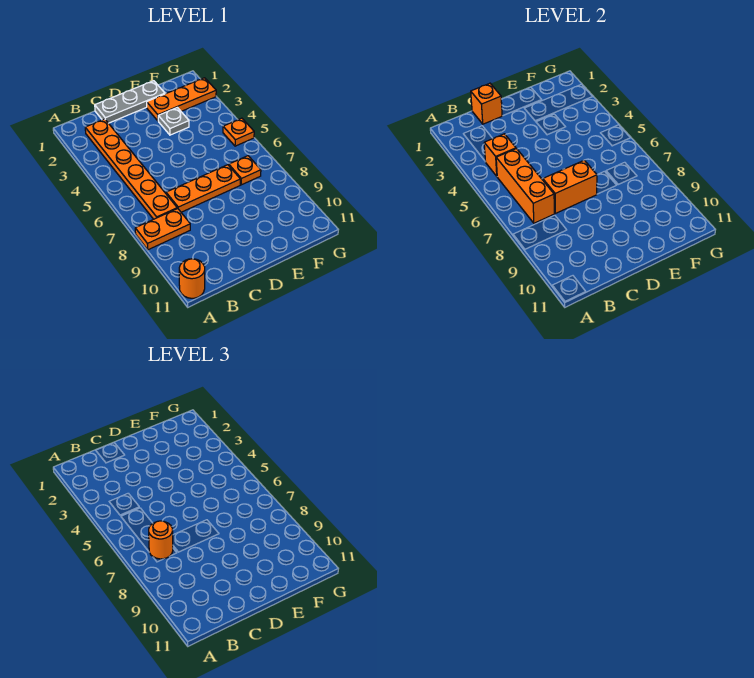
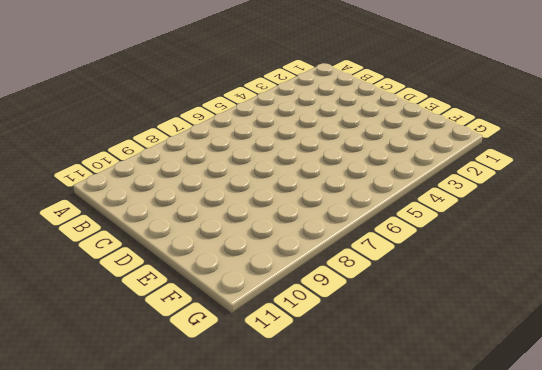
none -> orange plate A8:B8 level 1
none -> orange round brick A11 level 1
none -> orange plate B2:B7 level 1

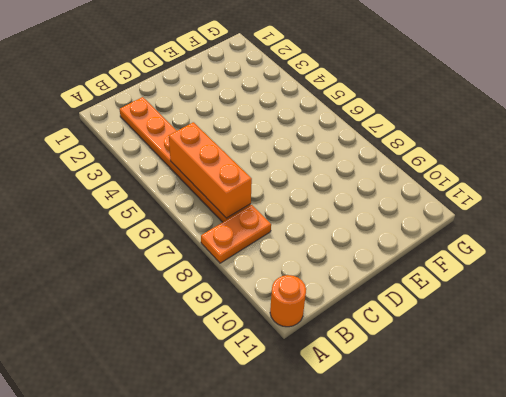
none -> grey plate C1:E1 level 1
none -> orange plate C7:E7 level 1
none -> orange plate E2:G2 level 1

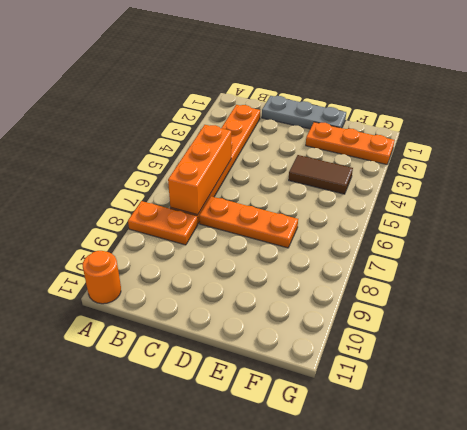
brown tile E4:F4 level 1 -> none
none -> grey plate E3 level 1
none -> orange plate F7 level 1
none -> orange plate G5 level 1

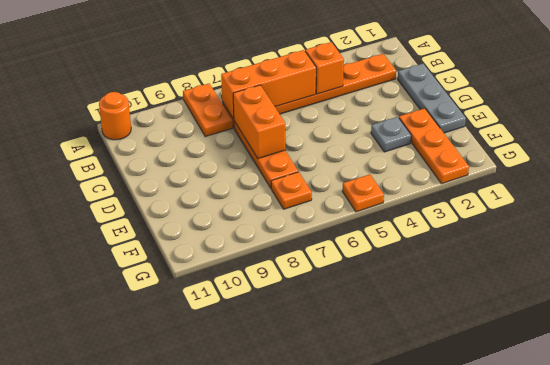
none -> orange brick C1 level 2
none -> orange round brick B7 level 3

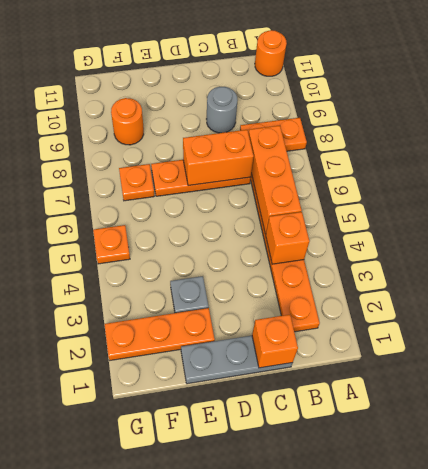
grey round brick C9 level 1 -> none
orange round brick F9 level 1 -> orange round brick B7 level 3

